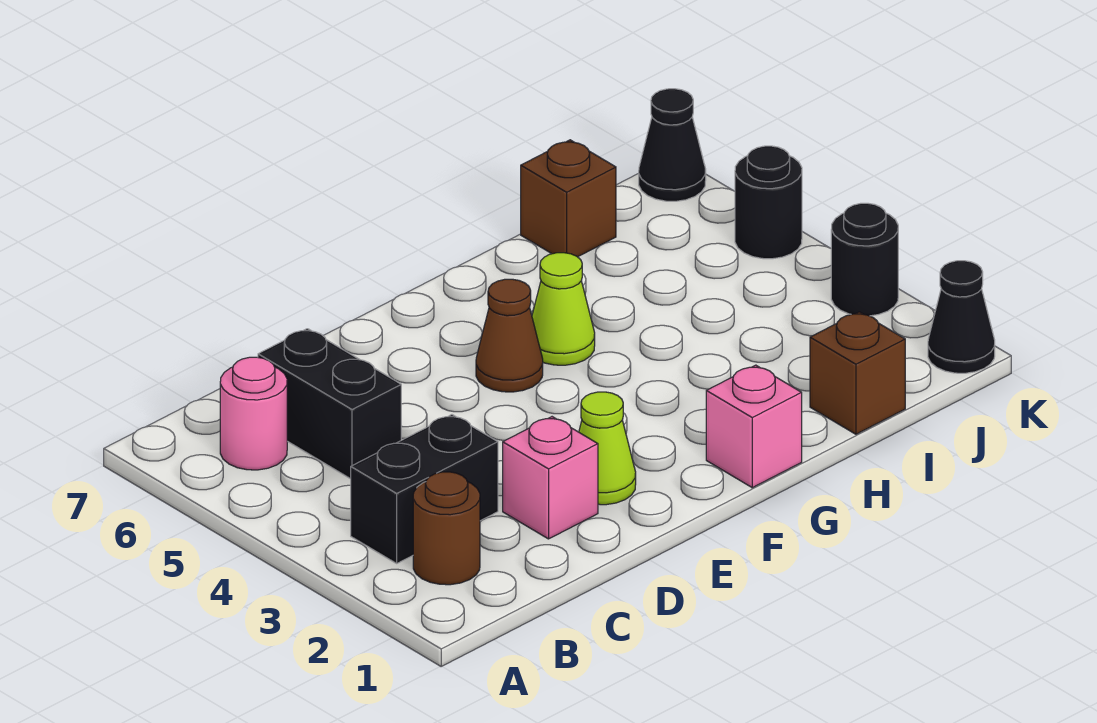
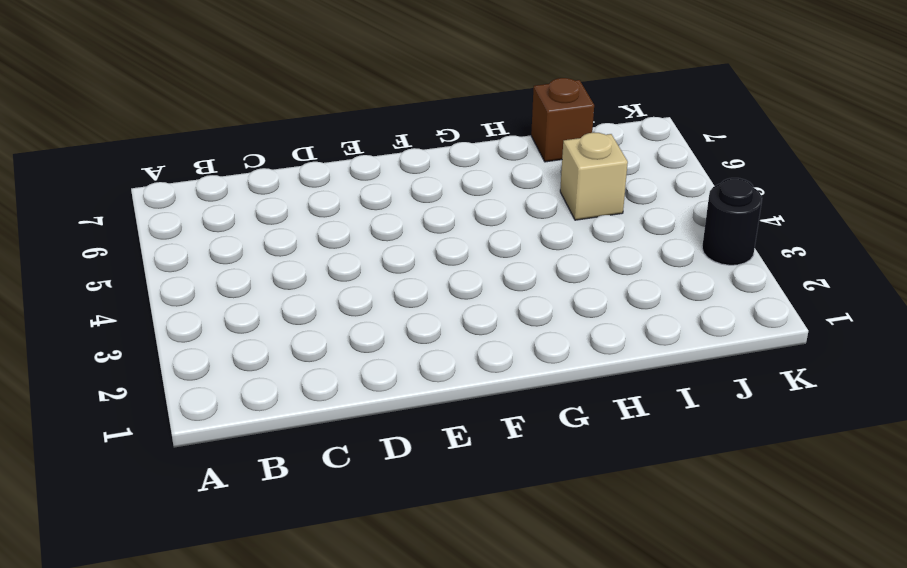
tan brick I5 level 1 -> none
none -> brown round brick B2 level 1
none -> black brick B3:C3 level 1
none -> pink round brick B6 level 1

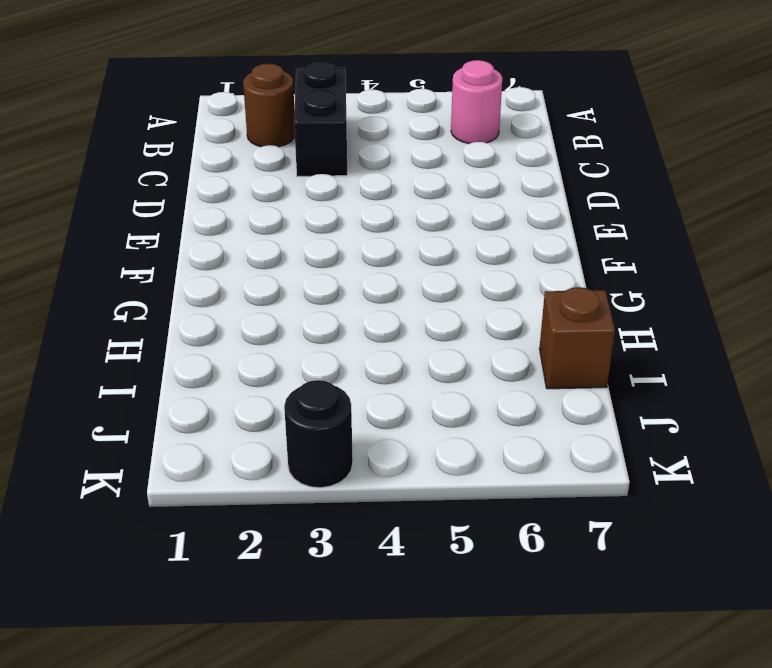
none -> black brick C5:C6 level 1
none -> pink brick D2 level 1
none -> lime cone E2 level 1

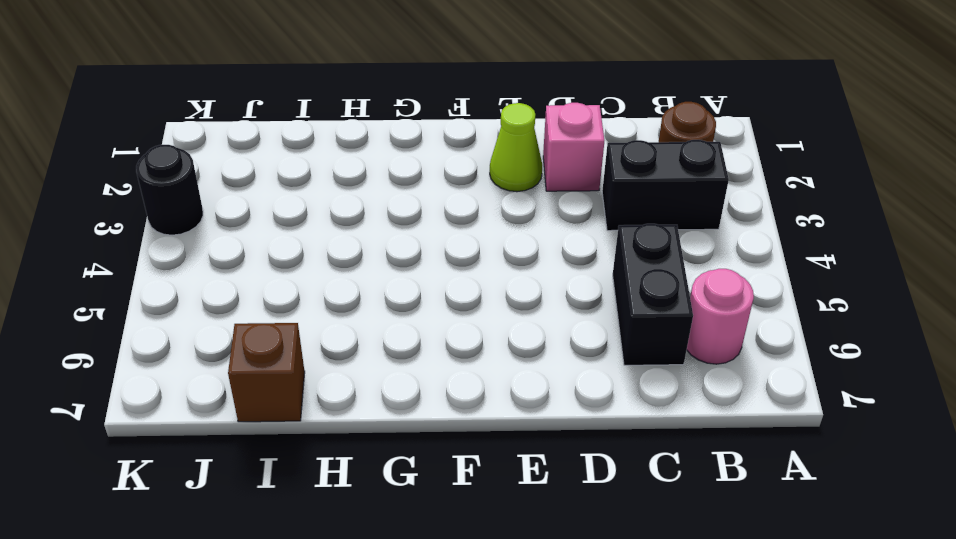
none -> brown cone F5 level 1
none -> pink brick G1 level 1
none -> lime cone G5 level 1

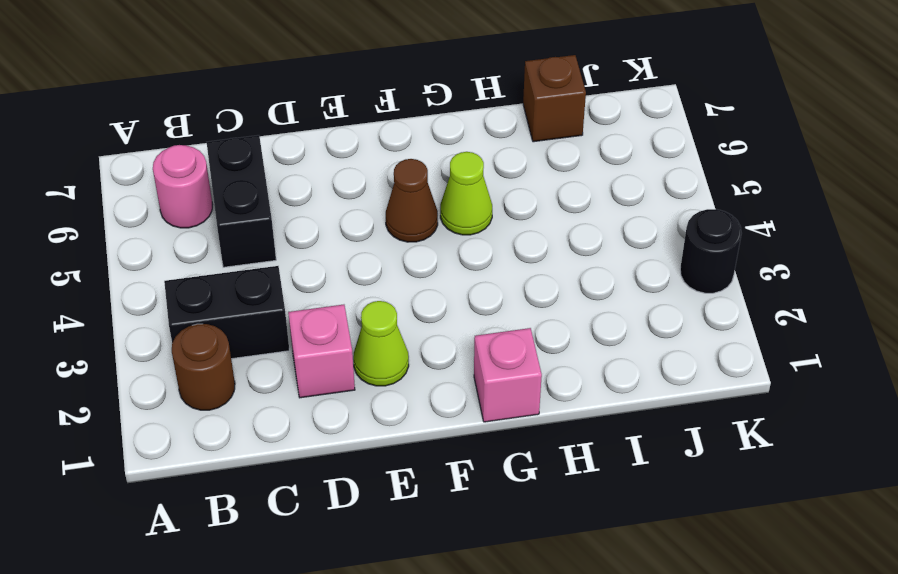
none -> brown brick I1 level 1
none -> black cone K1 level 1
none -> black round brick K5 level 1

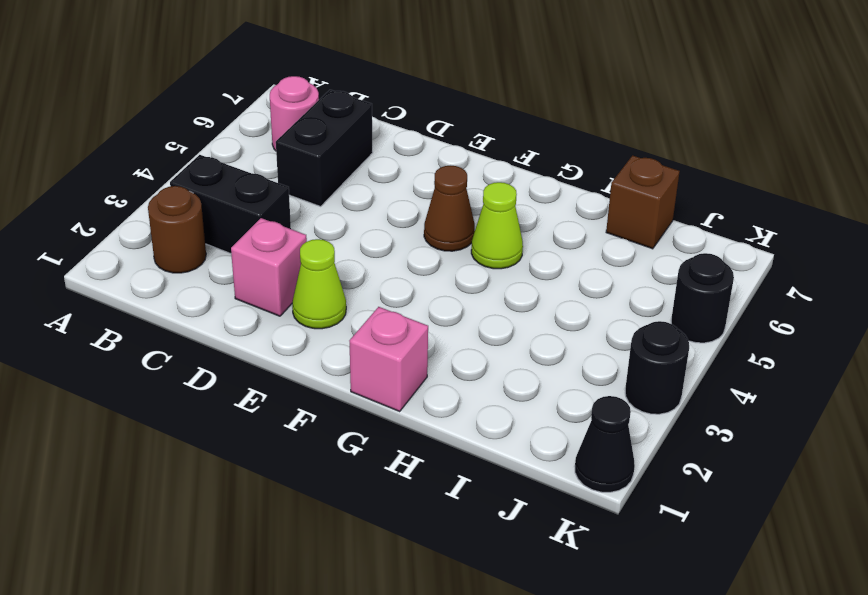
none -> brown brick I1 level 1
none -> black cone K7 level 1

